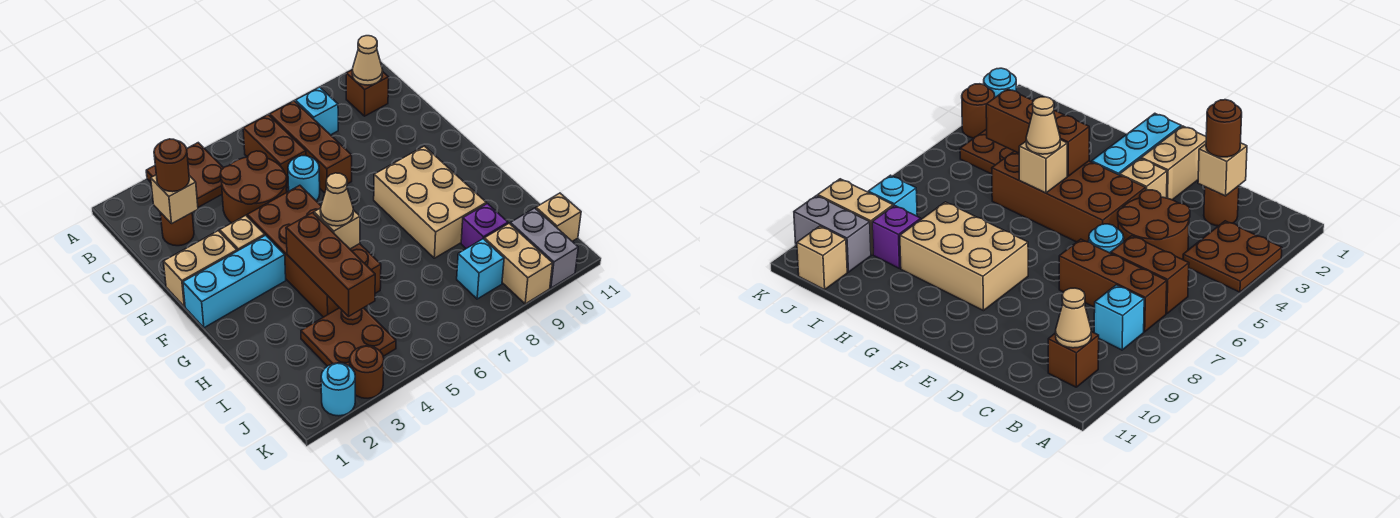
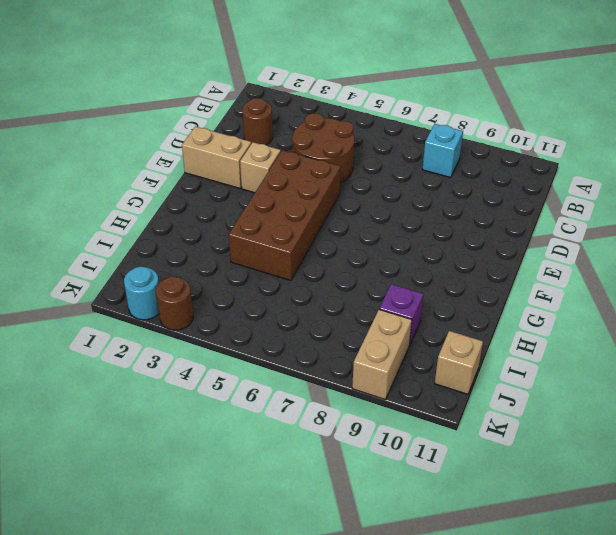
none -> brown plate A3:B4 level 1
none -> brown brick B6:C6 level 1
none -> brown brick B7:D7 level 1

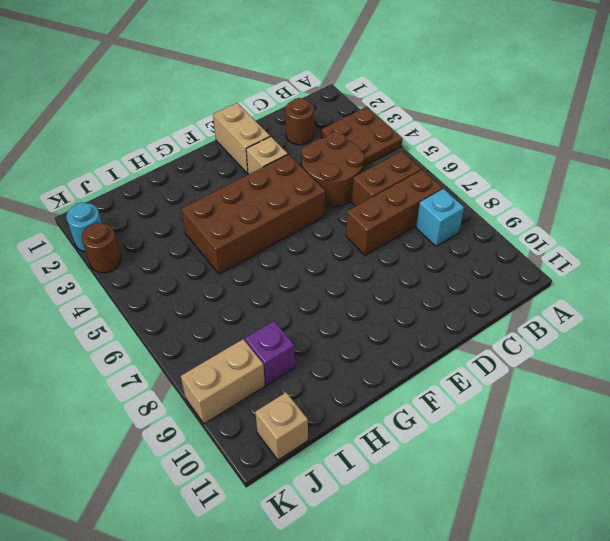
none -> brown brick B10 level 1
none -> cyan round brick D6 level 1
none -> cyan brick F1:F3 level 1

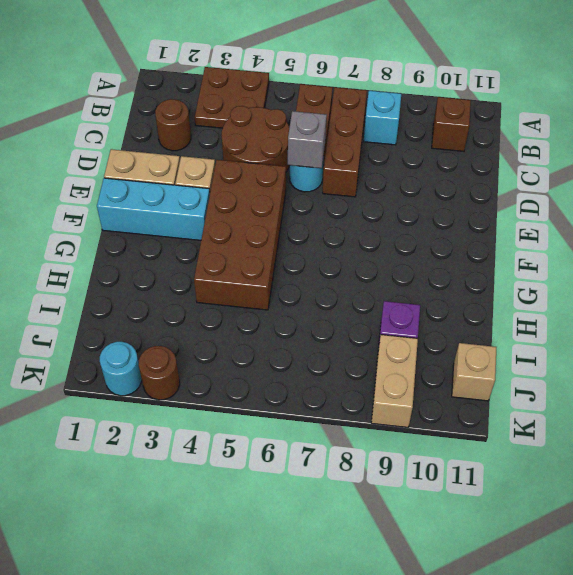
grey brick D6 level 2 -> none
none -> tan brick F8:H9 level 1
none -> brown plate I3:J4 level 1
none -> cyan brick J8 level 1

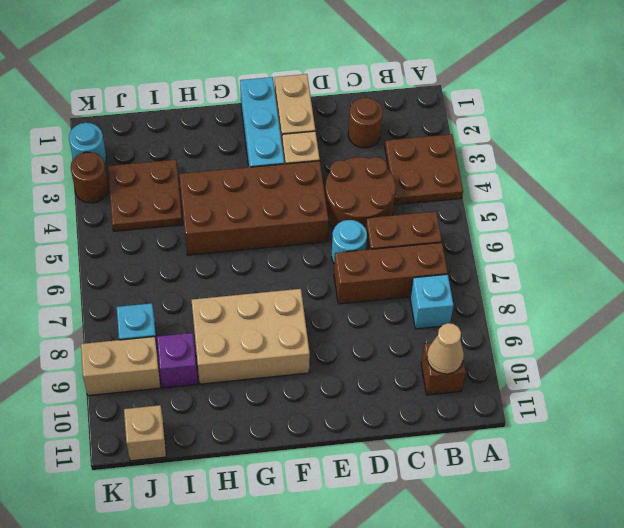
none -> grey brick J10:K10 level 1
none -> tan brick C2 level 2
none -> brown brick G4:I4 level 2

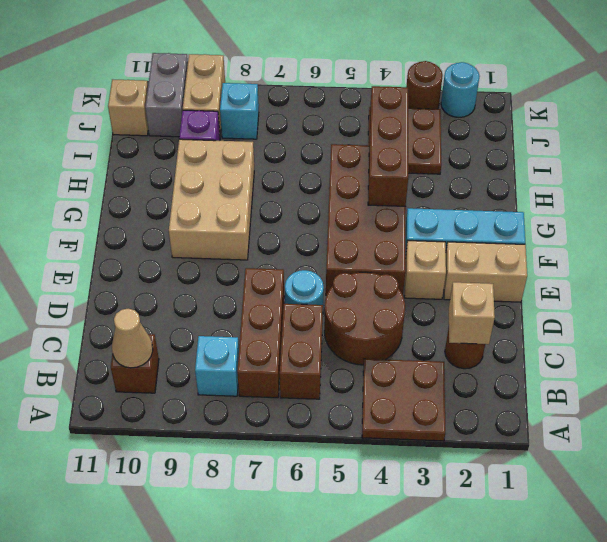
none -> tan brick G5 level 2
none -> brown round brick C2 level 3
none -> tan cone G5 level 3

